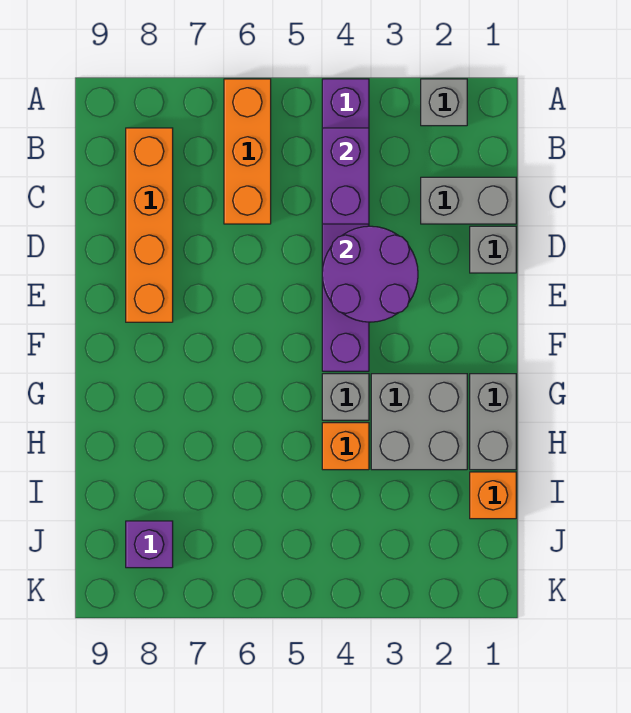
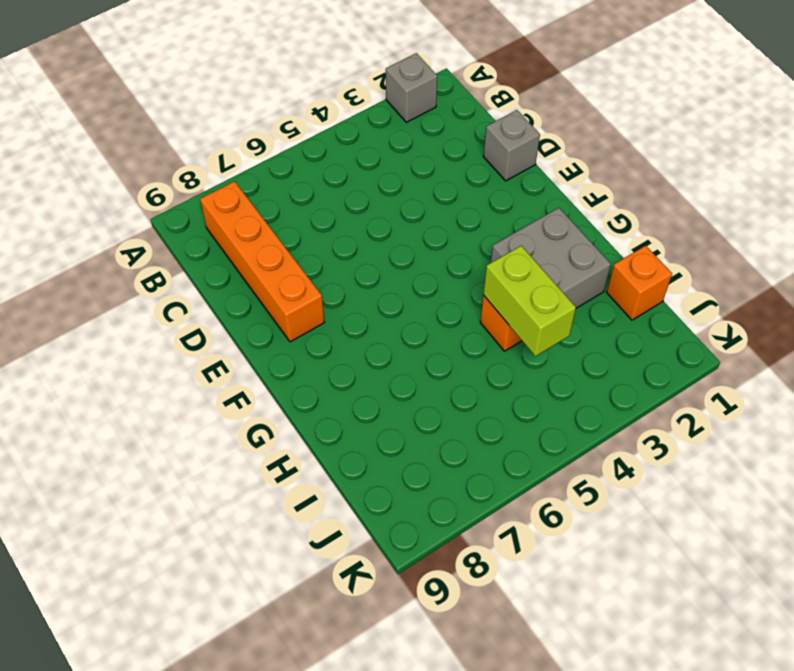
lime brick H4:I4 level 2 -> none
none -> purple brick A4:F4 level 1
none -> orange brick A6:C6 level 1
none -> grey brick C1:C2 level 1

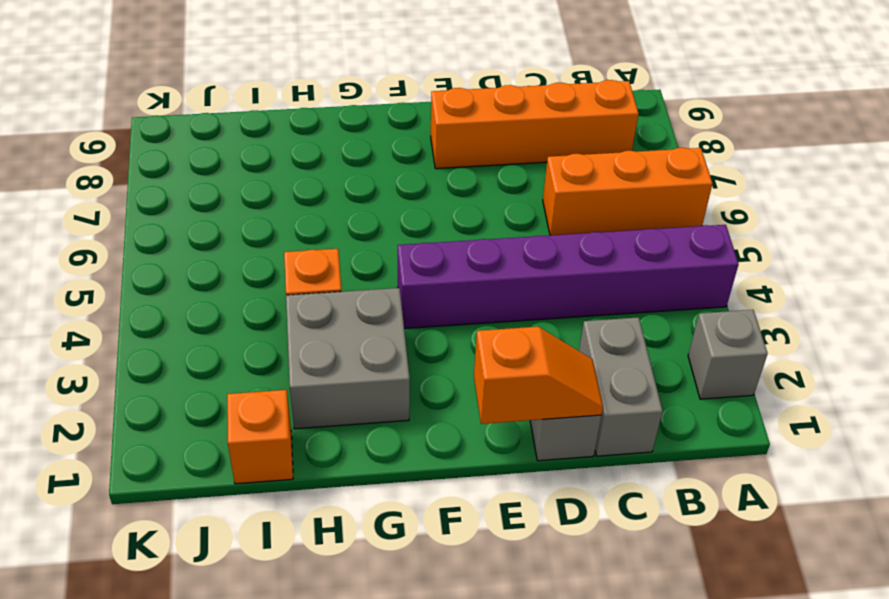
orange slope D1:E1 level 2 top E -> none
none -> grey brick G1:H1 level 1
none -> grey brick G4 level 1
none -> purple brick J8 level 1

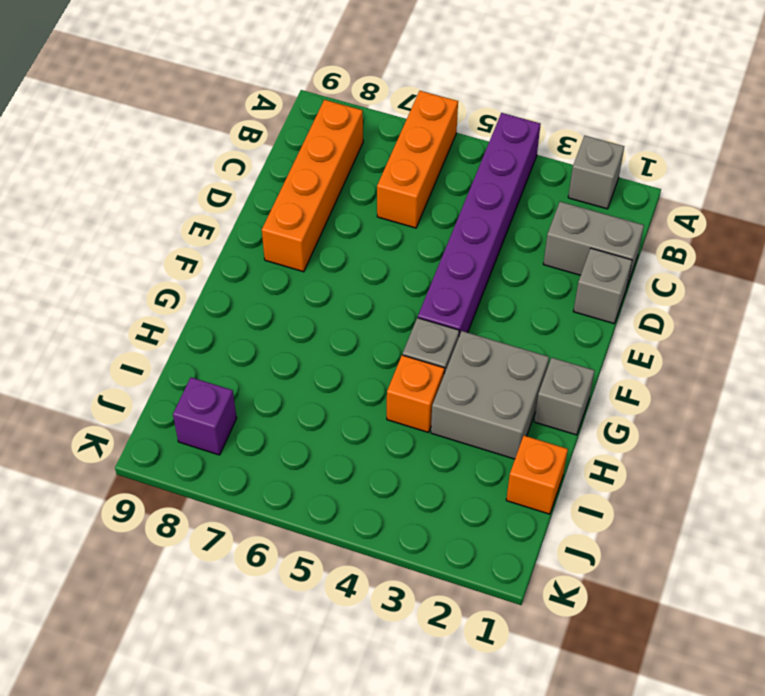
grey brick G1 level 1 -> grey brick G1:H1 level 1
none -> purple brick B4:C4 level 2
none -> purple round brick D3:E4 level 2

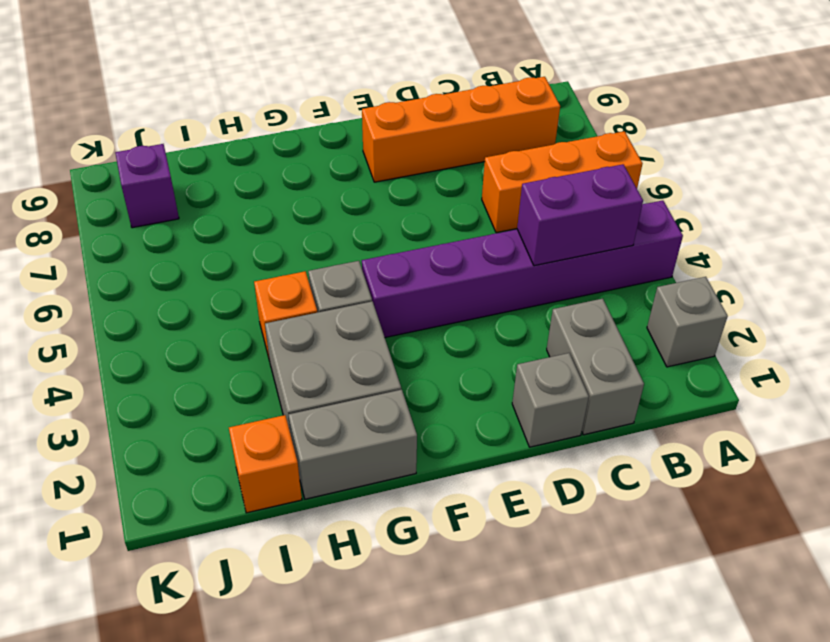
none -> purple round brick D3:E4 level 2

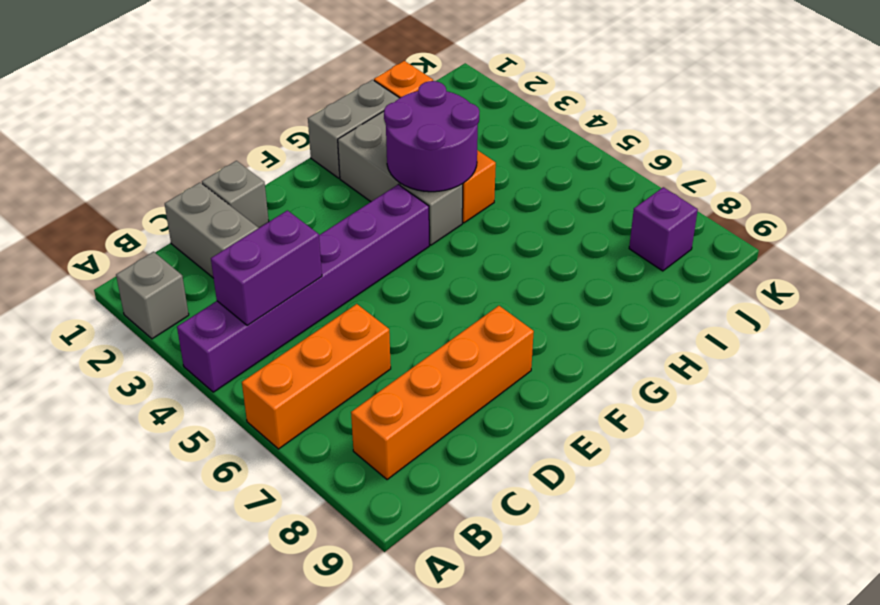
purple round brick G3:H4 level 2 -> purple round brick D3:E4 level 2

